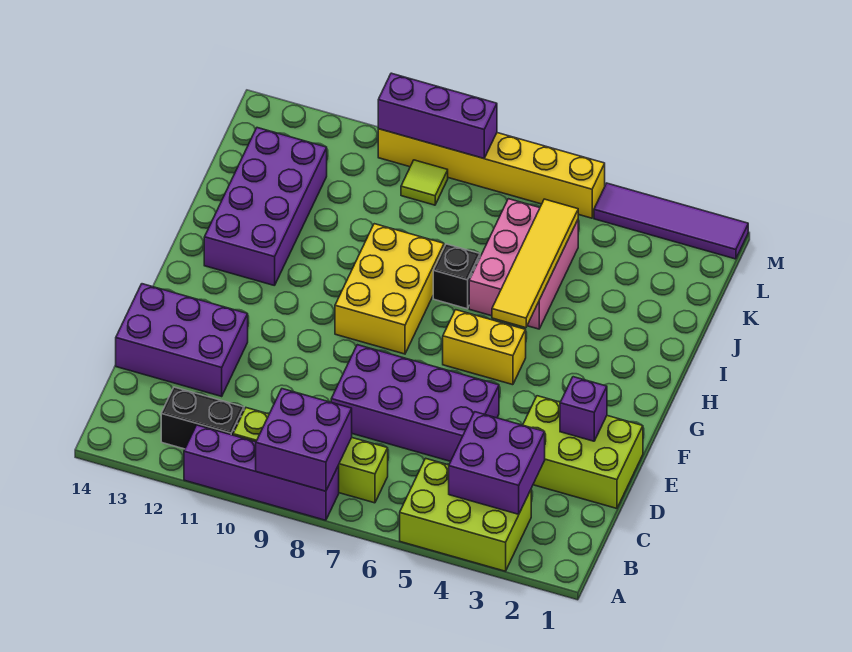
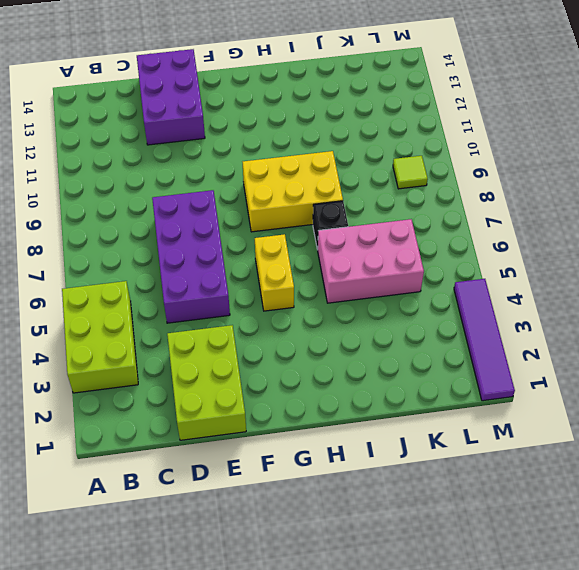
none -> purple brick A8:A11 level 1
none -> lime brick B7:B10 level 1
none -> black brick B11:B12 level 1

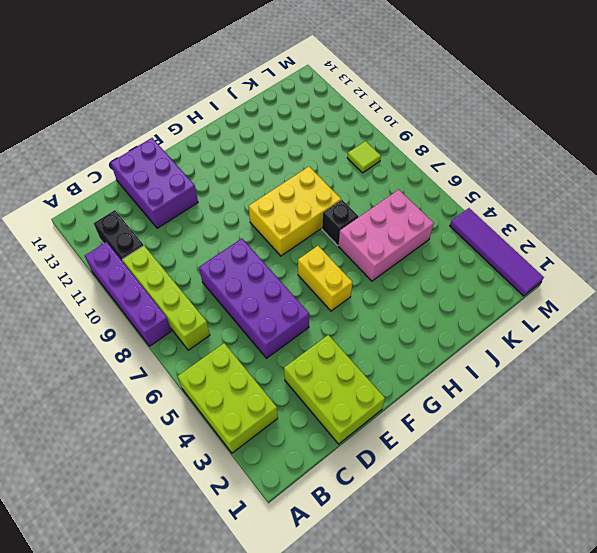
none -> purple brick H12:K13 level 1
none -> yellow brick M5:M10 level 1
none -> purple brick A8:B9 level 2

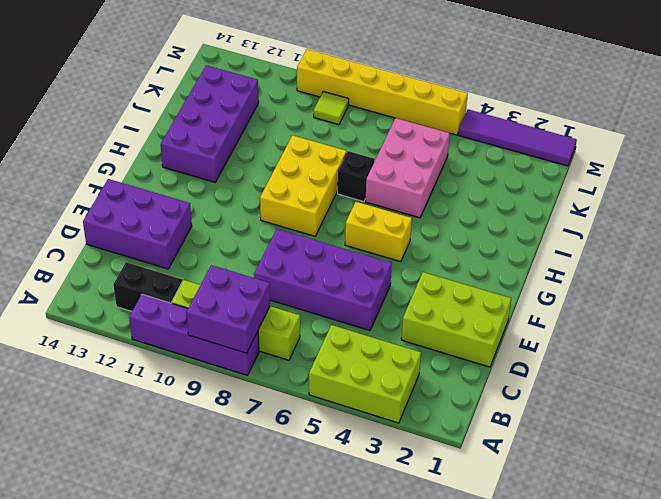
none -> purple brick B3:C4 level 2
none -> purple brick E2 level 2
none -> yellow tile H5:K5 level 2

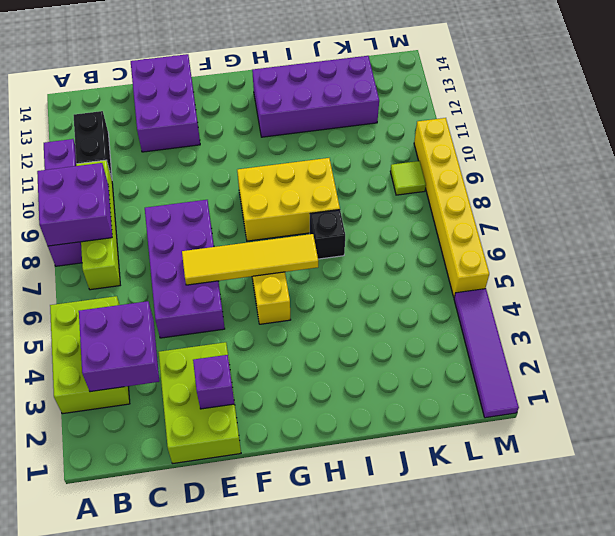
yellow tile E6:H6 level 2 -> yellow tile H5:K5 level 2
none -> pink brick I5:K6 level 1
none -> purple brick M8:M10 level 2

